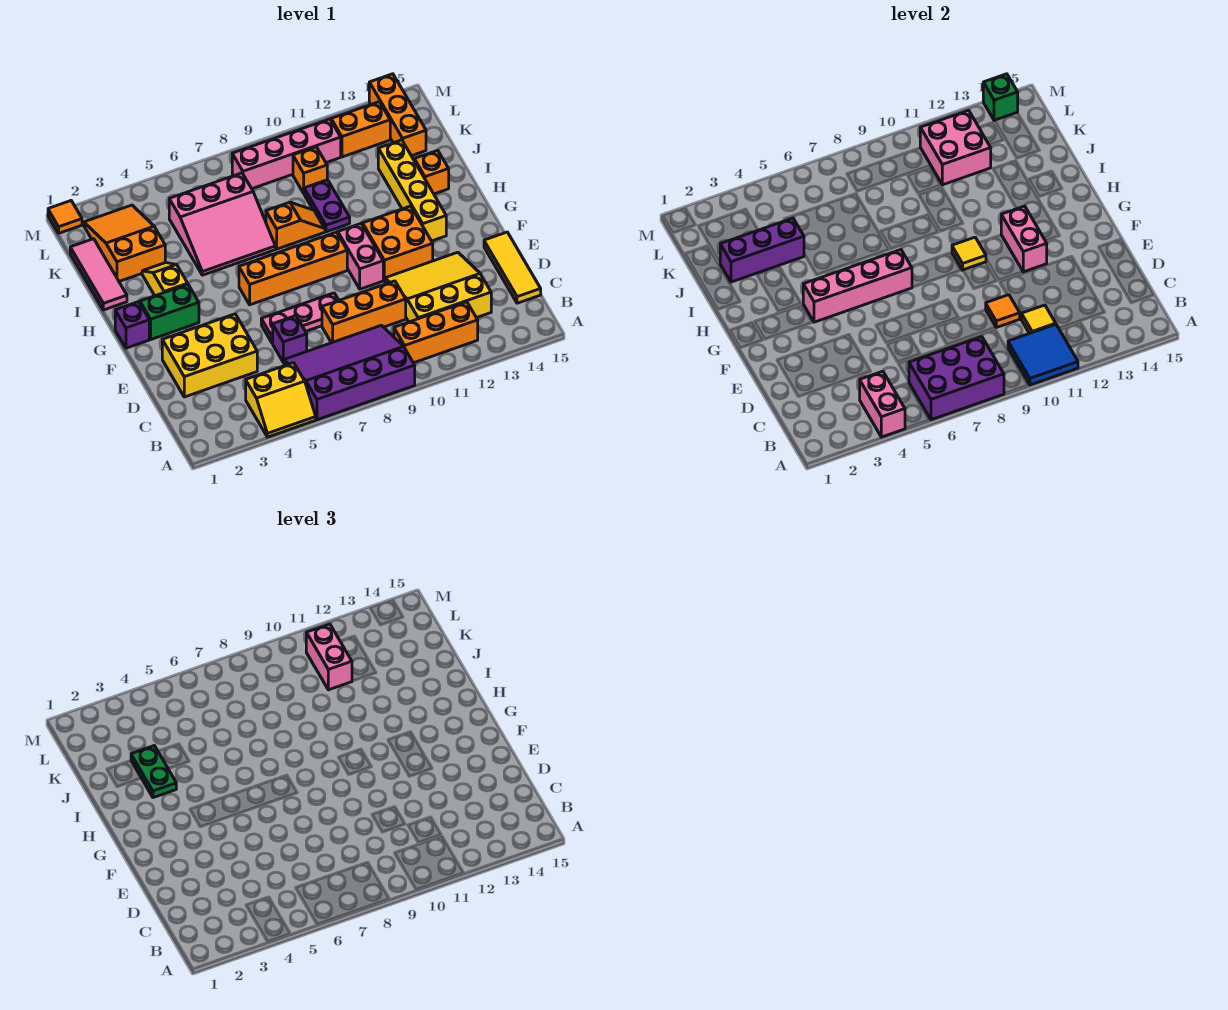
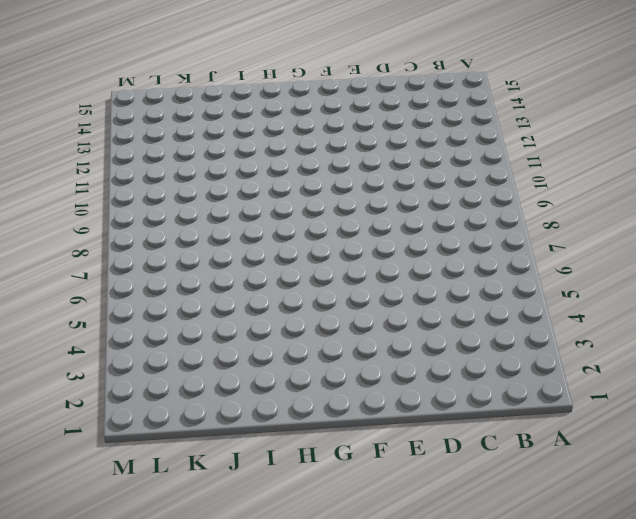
none -> yellow slope A4:B5 level 1 top B
none -> purple slope A6:C9 level 1 top A
none -> orange brick B10:B12 level 1
none -> yellow slope C11:E13 level 1 top C

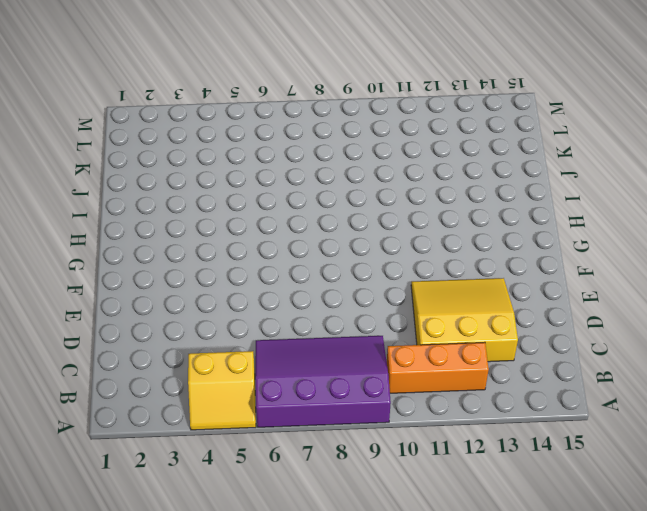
none -> yellow tile C15:E15 level 1
none -> yellow brick D2:E4 level 1
none -> purple brick D6 level 1
none -> orange brick D8:D10 level 1

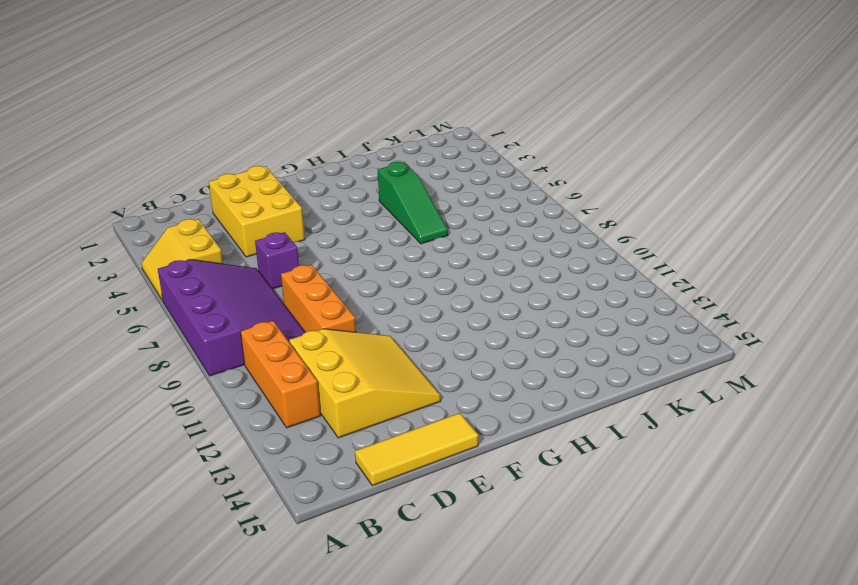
green slope I4:I6 level 1 top 4 -> pink slope I5:K7 level 1 top K
none -> pink plate E6:E8 level 1
none -> pink brick F10:G10 level 1
none -> orange brick F11:G12 level 1
none -> purple brick G1 level 1

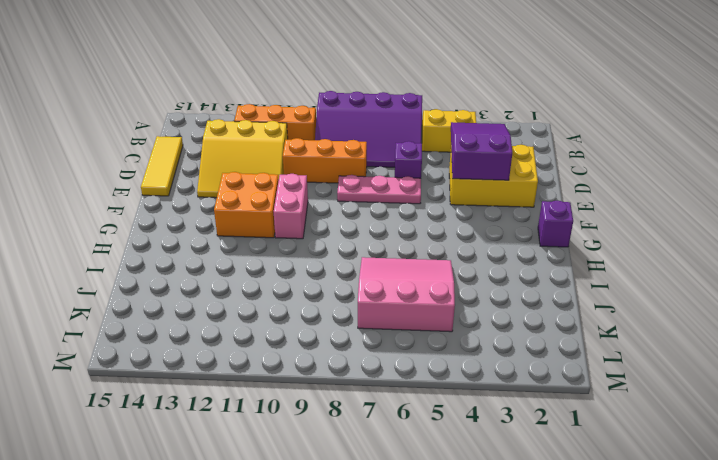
purple slope C3:E4 level 2 top E -> none
none -> green brick G2:G3 level 1
none -> orange brick G6:G9 level 1
none -> yellow brick G13:J13 level 1
none -> yellow slope H3:I3 level 1 top H

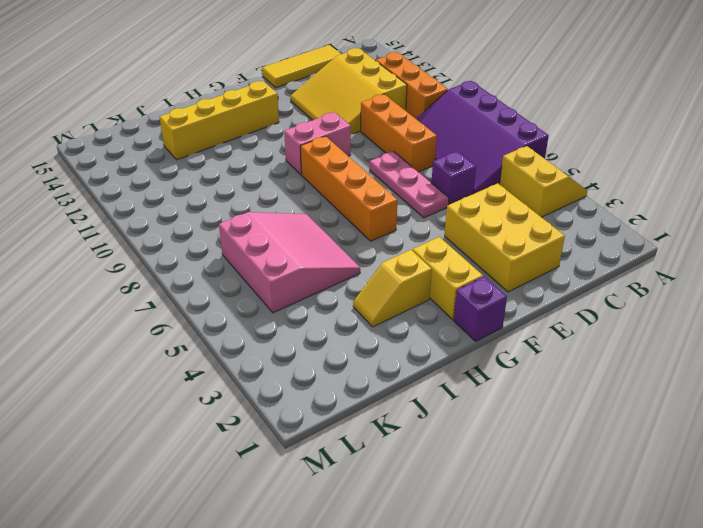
yellow brick G2:G3 level 1 -> green brick G2:G3 level 1
none -> orange brick F11:G12 level 1
none -> pink tile I1:K1 level 1
none -> orange slope I8:I9 level 1 top 8
none -> purple plate I10:J10 level 1

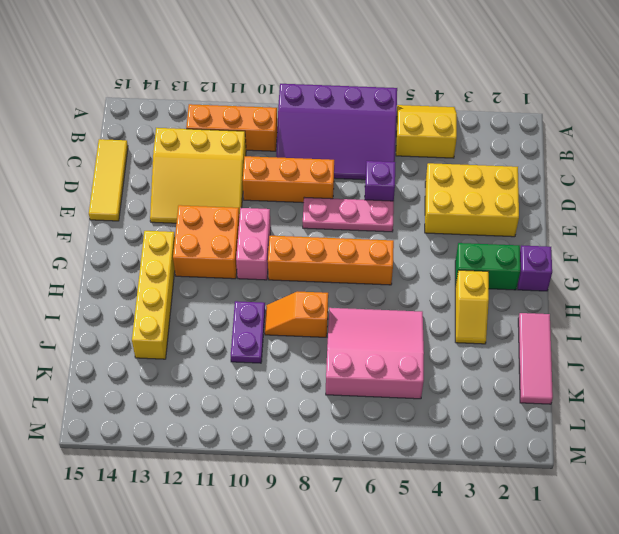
none -> orange brick I14 level 1
none -> orange slope J2:L3 level 1 top J
none -> orange brick K10 level 1
none -> orange brick K14:M14 level 1

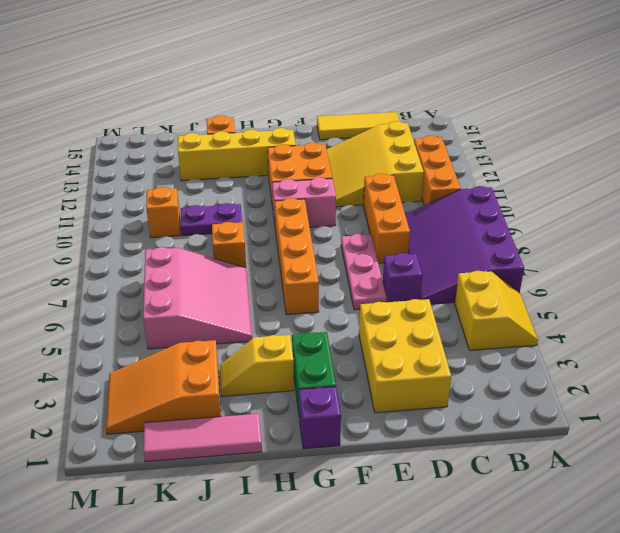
none -> orange brick K14:M14 level 1
none -> pink brick L8:L11 level 1
none -> orange brick L12:L13 level 1
none -> orange tile M1 level 1

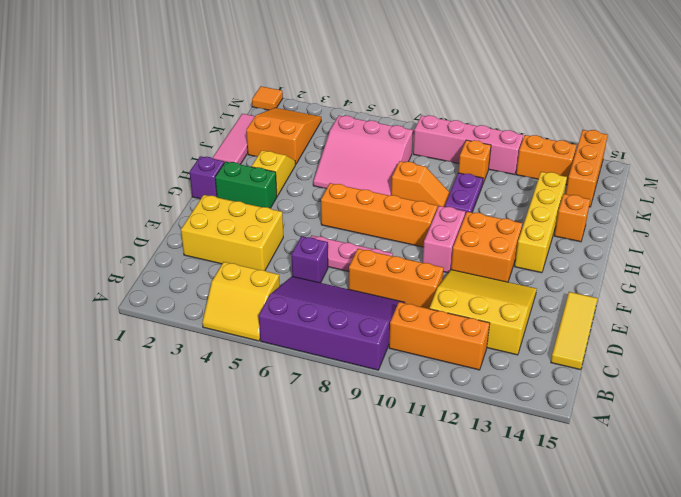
none -> pink brick A4:B4 level 2
none -> purple brick A6:B8 level 2
none -> blue tile A10:B11 level 2
none -> yellow tile C11 level 2

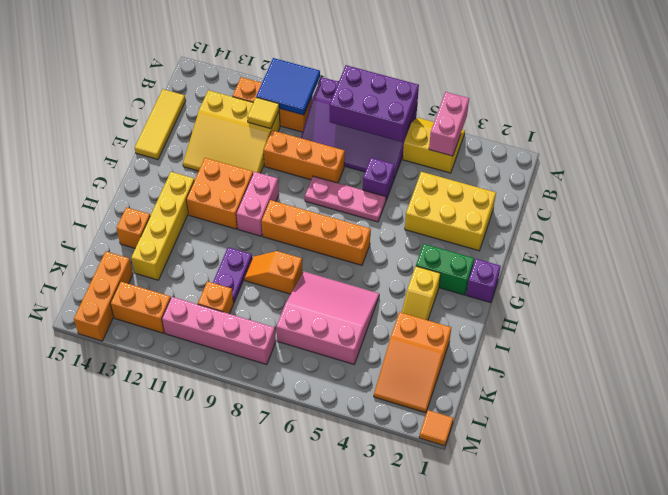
none -> pink tile I1:K1 level 1
none -> orange tile D10 level 2
none -> pink brick F12:G12 level 2
none -> pink brick G4:G7 level 2

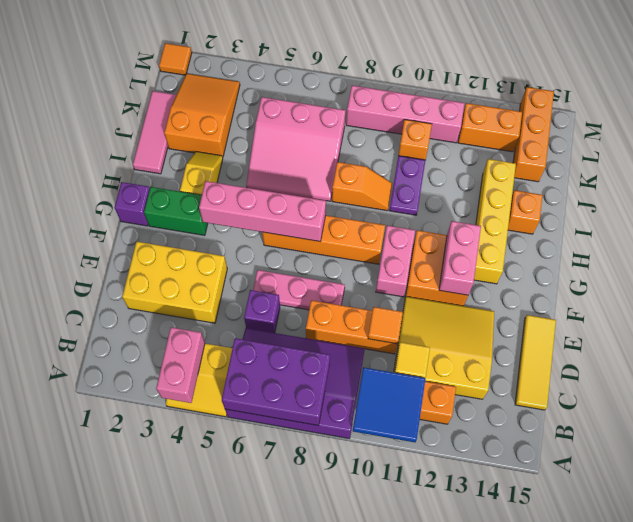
none -> yellow tile G10 level 2
none -> purple brick J2:J4 level 2
none -> pink brick K11:L12 level 2
none -> green brick M14 level 2

